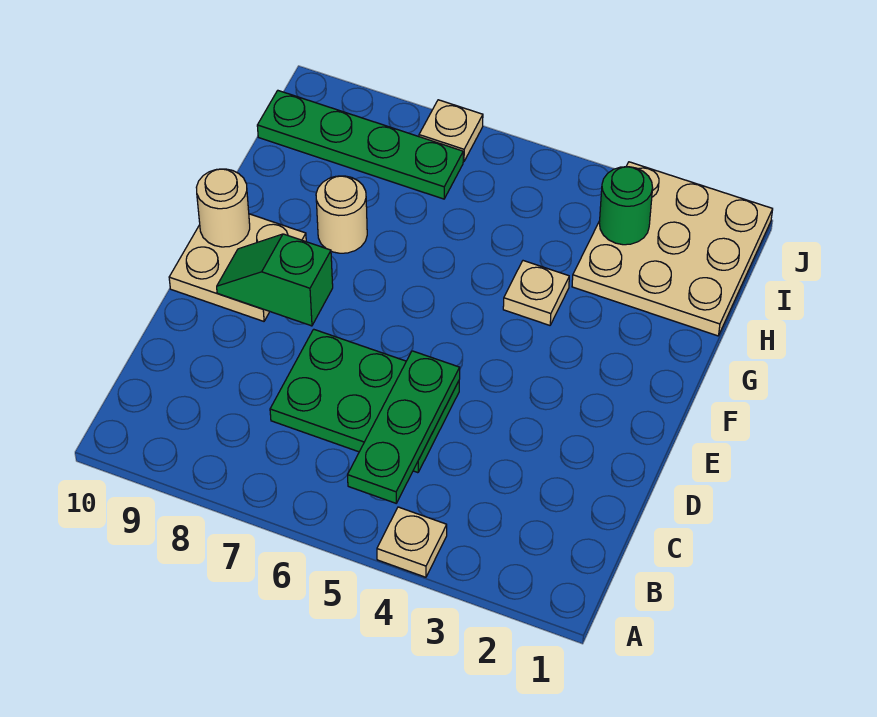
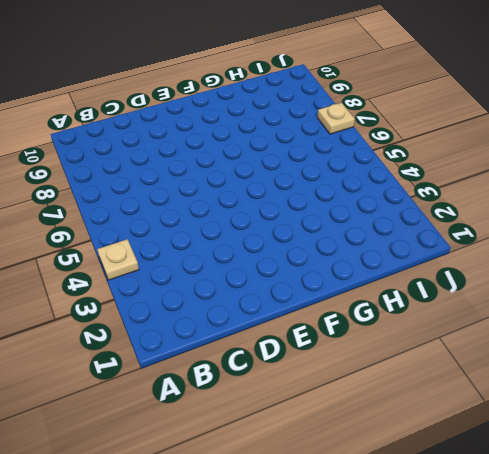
none -> green plate C5:D7 level 1
none -> tan plate E9:F10 level 1
none -> tan plate G4 level 1

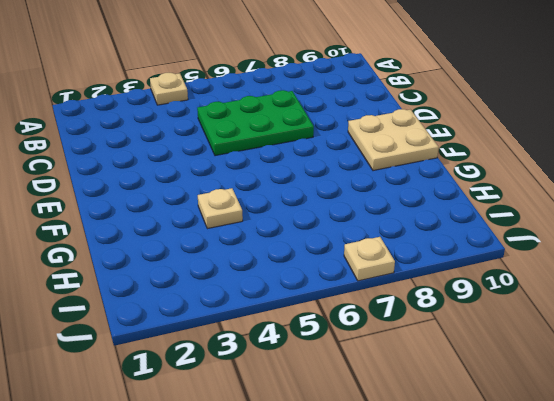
none -> tan round brick G8 level 1
none -> tan plate H1:J3 level 1
none -> green plate I7:I10 level 1

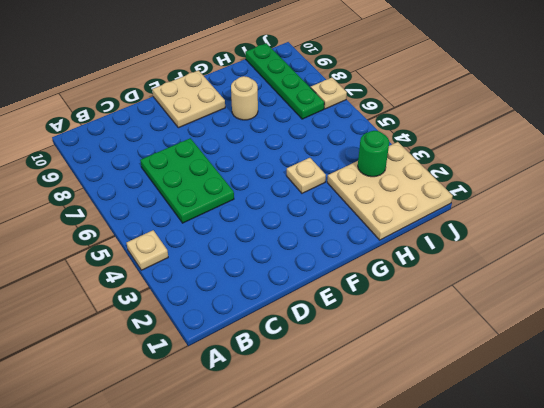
none -> green plate B5:D5 level 2
none -> green slope E8:E9 level 2 top 8
none -> tan round brick F10 level 2

